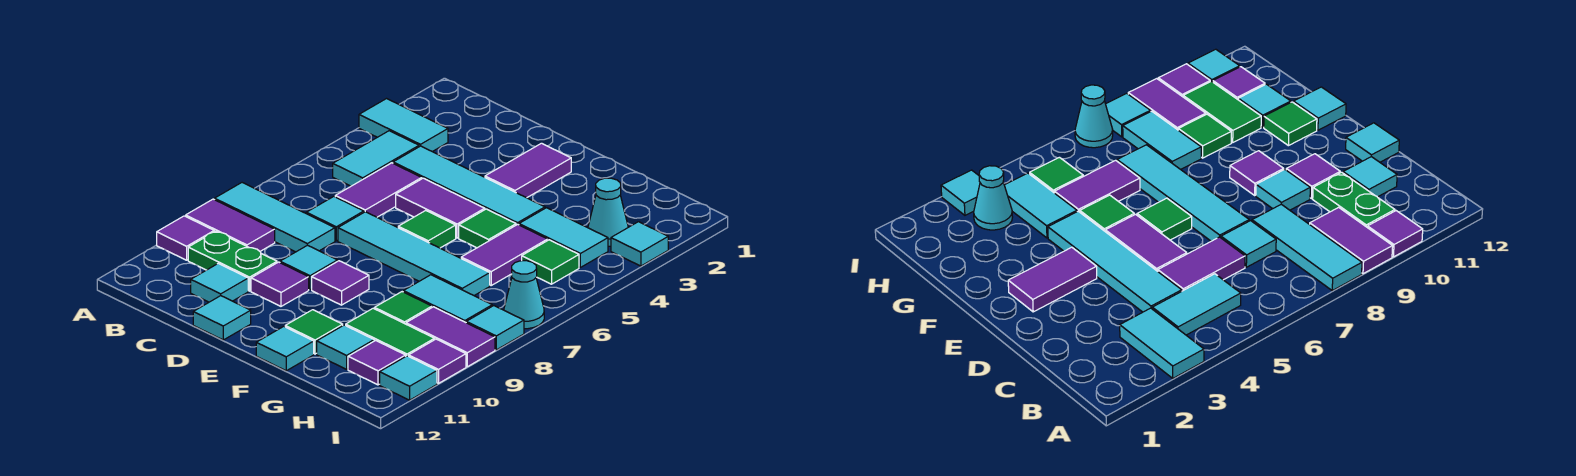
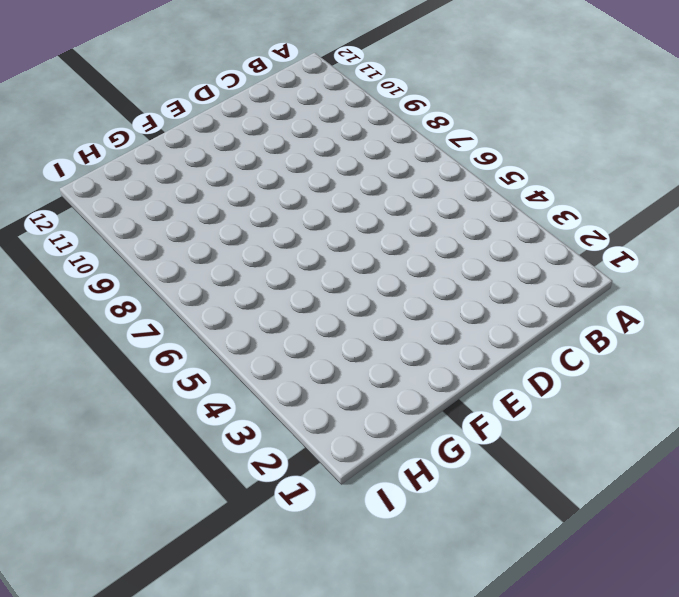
none -> cyan tile A3:B3 level 1
none -> cyan tile A8:C8 level 1
none -> purple tile A9:B9 level 1
none -> purple tile A10 level 1

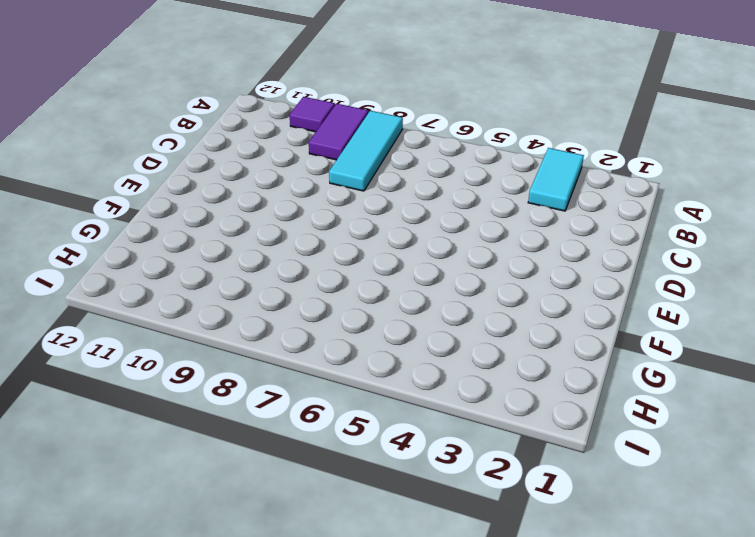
none -> cyan tile B4:B5 level 1
none -> green plate B10:C10 level 1
none -> cyan tile C4:F4 level 1
none -> purple tile C5:C6 level 1

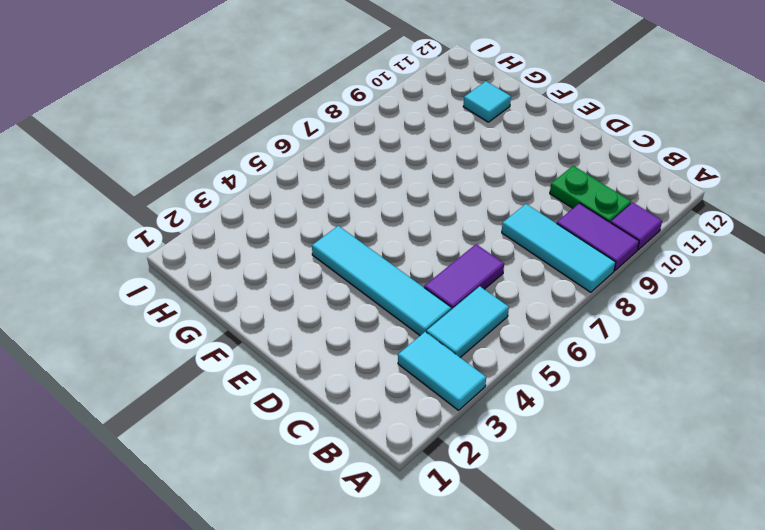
none -> cyan tile C7 level 1
none -> cyan tile C11 level 1
none -> purple tile D5:E5 level 1
none -> cyan tile D7:G7 level 1

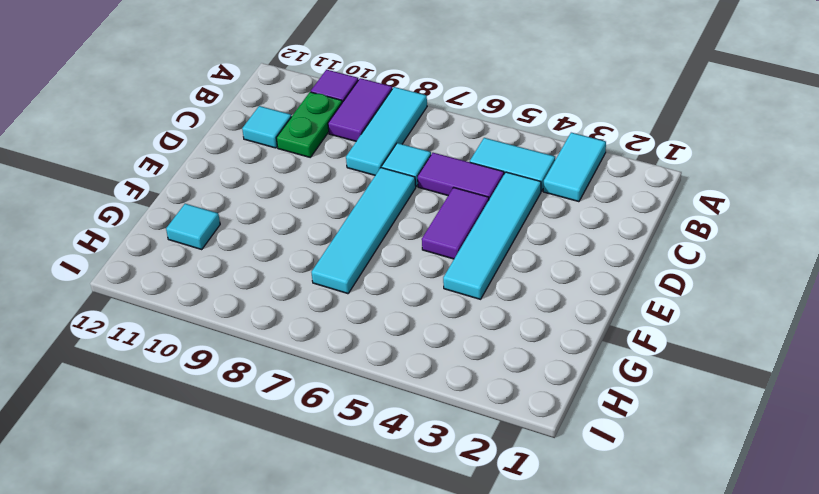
none -> cyan tile D9 level 1
none -> purple tile D10 level 1
none -> cyan tile D12 level 1
none -> purple tile E2:E3 level 1

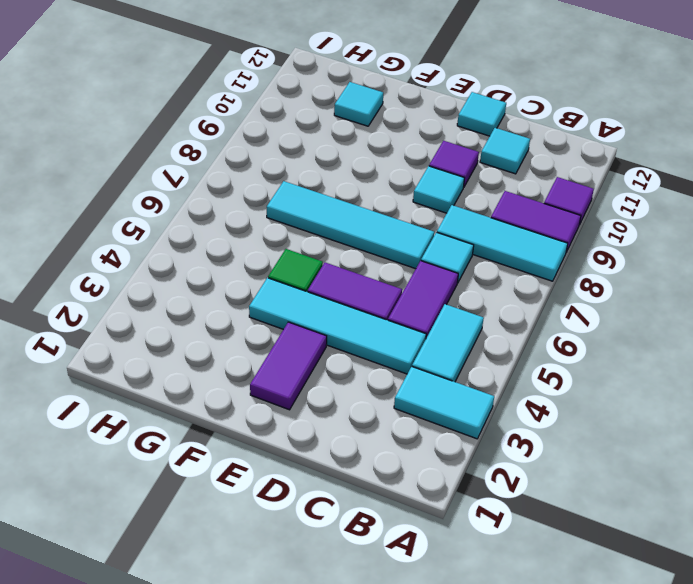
none -> green plate B10:C10 level 1
none -> green tile E6 level 1
none -> purple tile E9 level 1
none -> green tile F11 level 1

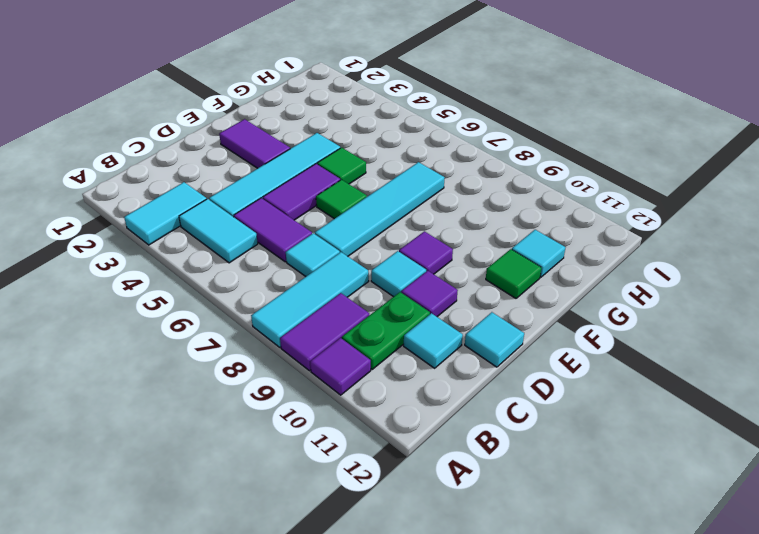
none -> cyan tile F12 level 1
none -> cyan tile G4:H4 level 1
none -> purple tile G5:G6 level 1
none -> cyan tile G8:H8 level 1

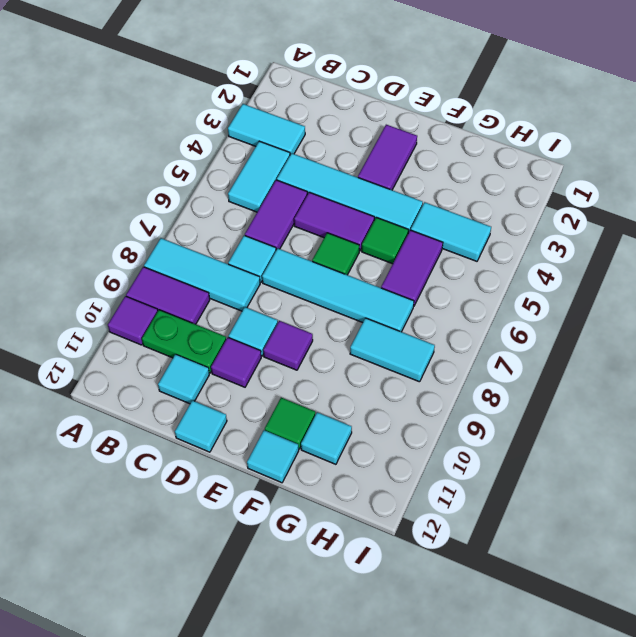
none -> green tile G9 level 1
none -> green tile G10:H10 level 1
none -> cyan cone H3 level 1
none -> green tile H5 level 1

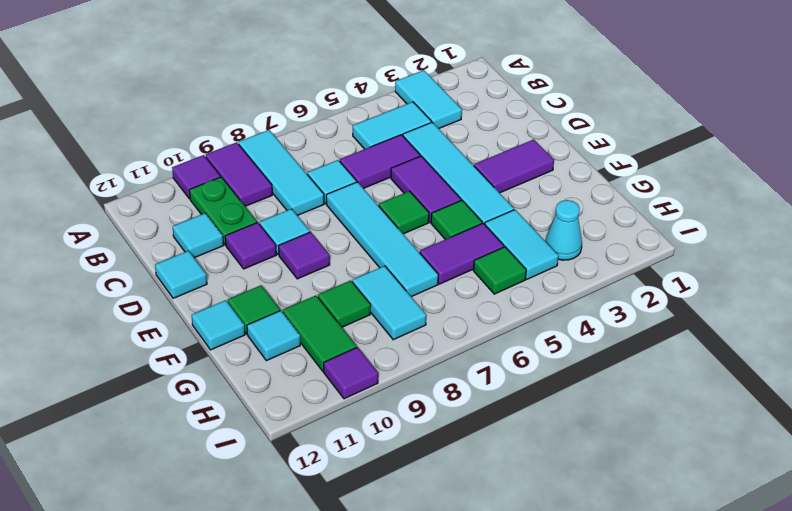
none -> purple tile H9:I9 level 1
none -> purple tile H11 level 1
none -> cyan tile I3 level 1
none -> cyan cone I7 level 1

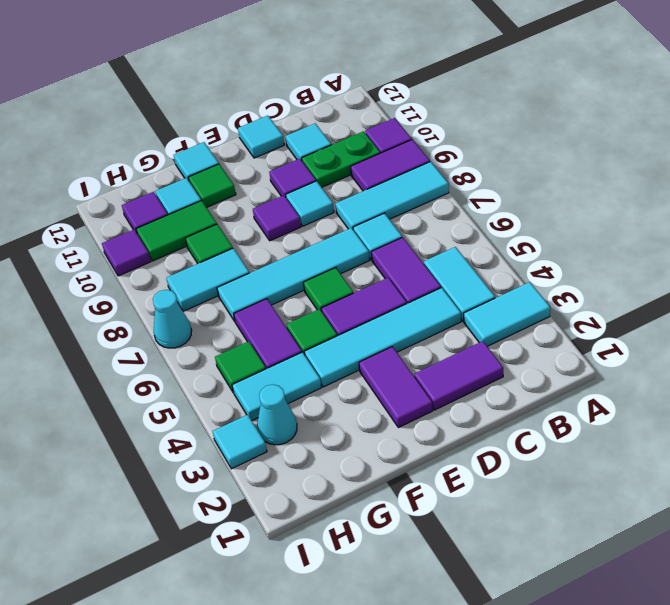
purple tile C2:D2 level 1 -> purple tile H9:I9 level 1
none -> cyan tile I8 level 1
none -> cyan tile I11 level 1

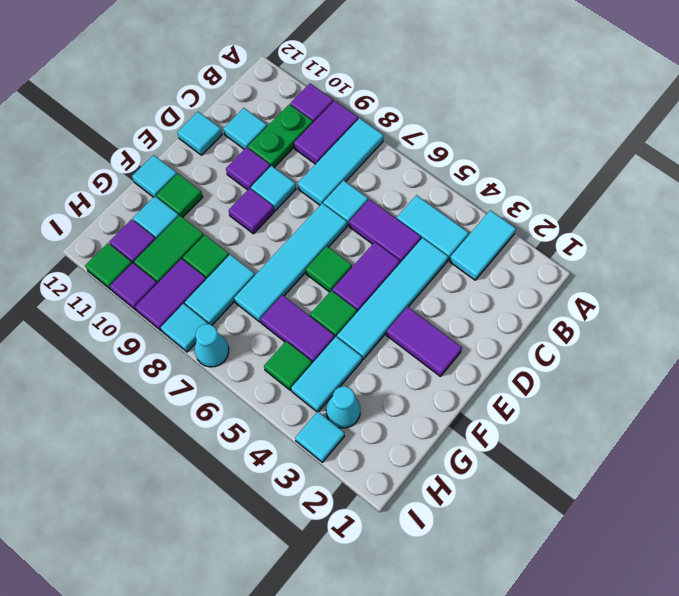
green tile I11 level 1 -> cyan tile I11 level 1

